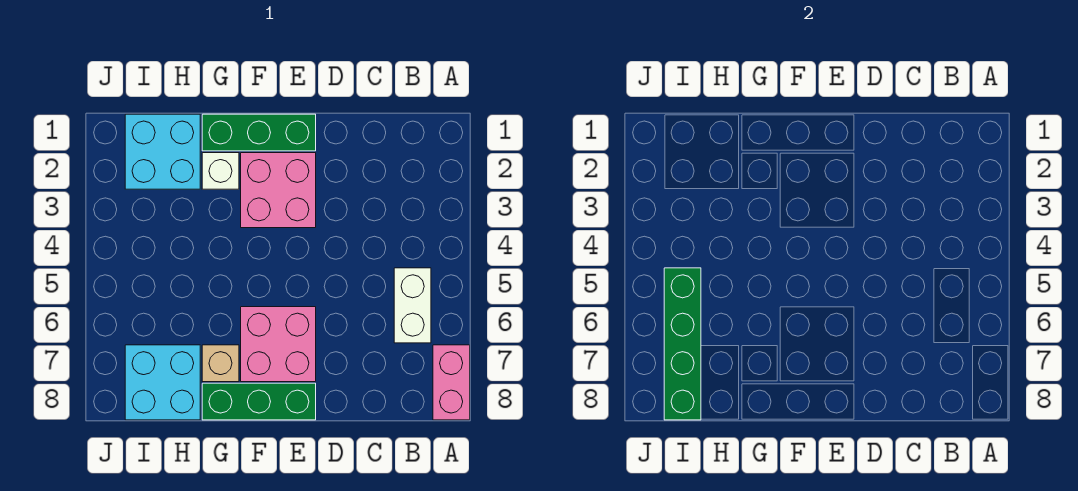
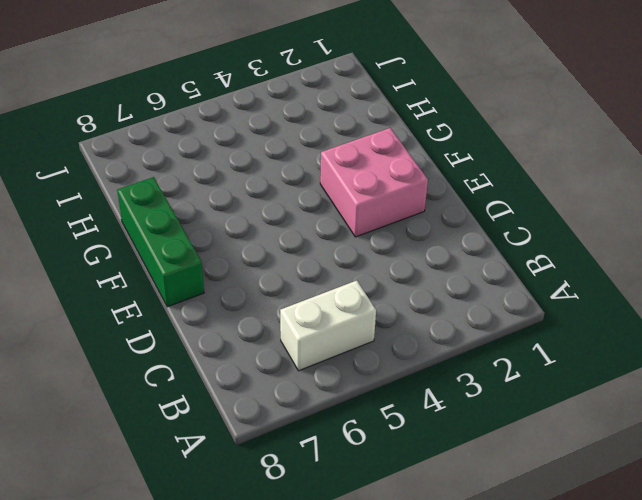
none -> pink brick A7:A8 level 1
none -> green brick E1:G1 level 1

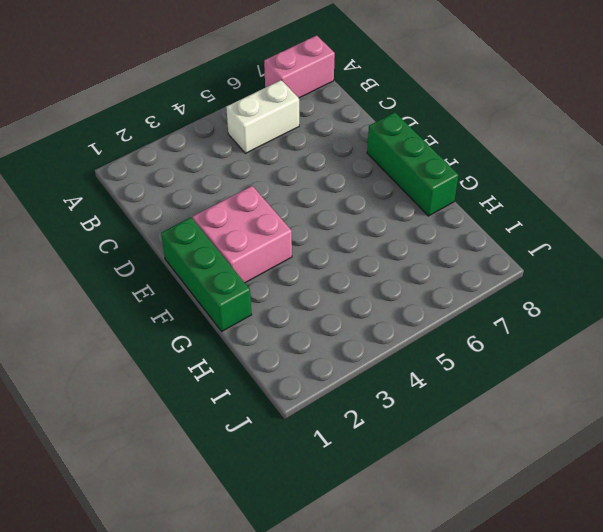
none -> pink brick E6:F7 level 1
none -> white brick G2 level 1

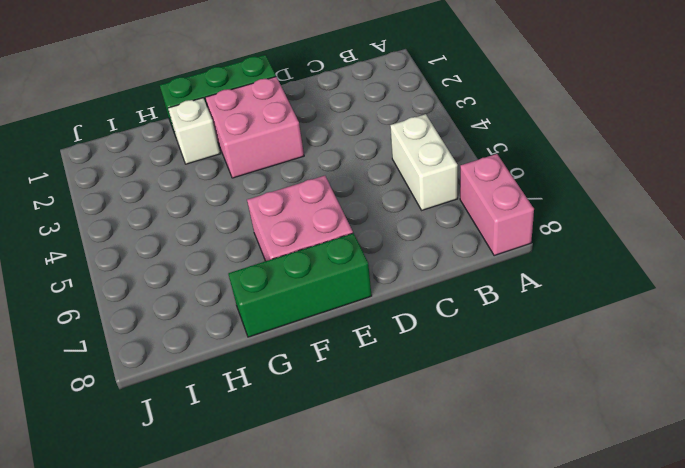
none -> tan brick G7 level 1
none -> cyan brick H1:I2 level 1

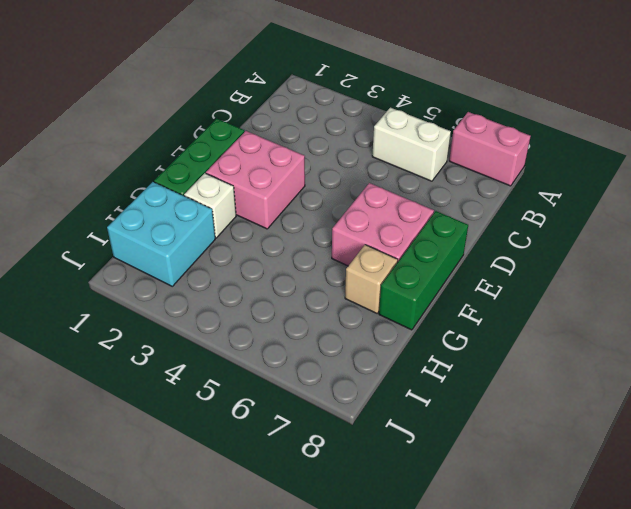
none -> cyan brick H7:I8 level 1
none -> green brick I5:I8 level 2

